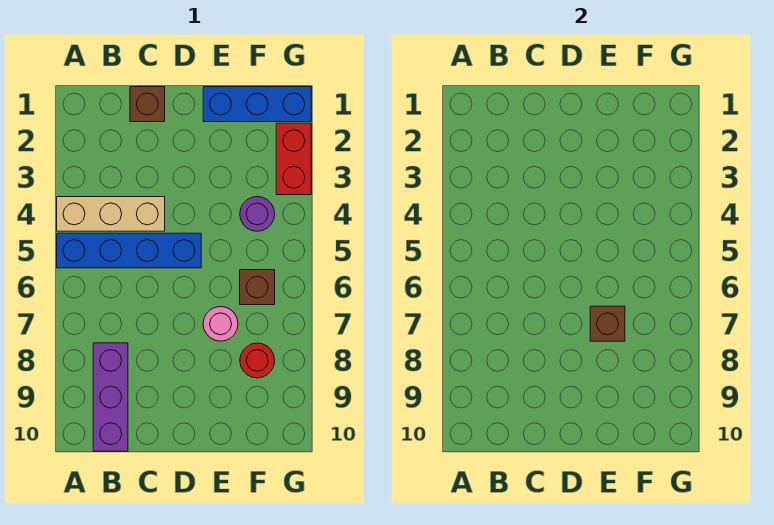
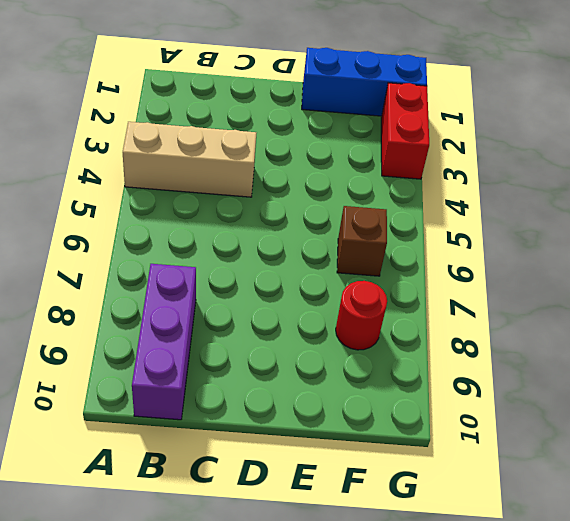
none -> blue brick A5:D5 level 1
none -> brown brick C1 level 1

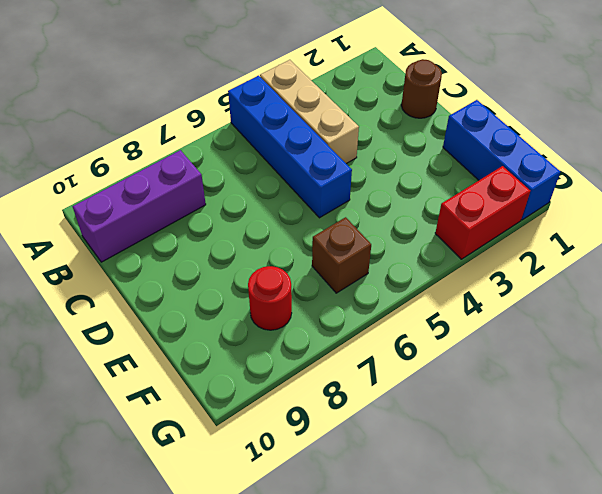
brown round brick C1 level 1 -> brown brick C1 level 1
none -> pink round brick E7 level 1
none -> purple round brick F4 level 1

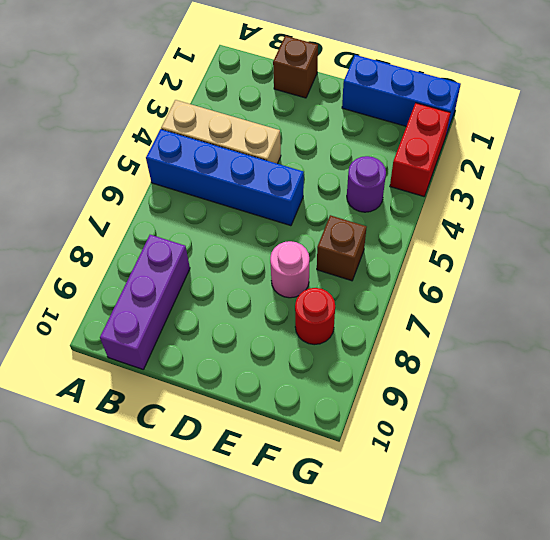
none -> brown brick E7 level 2

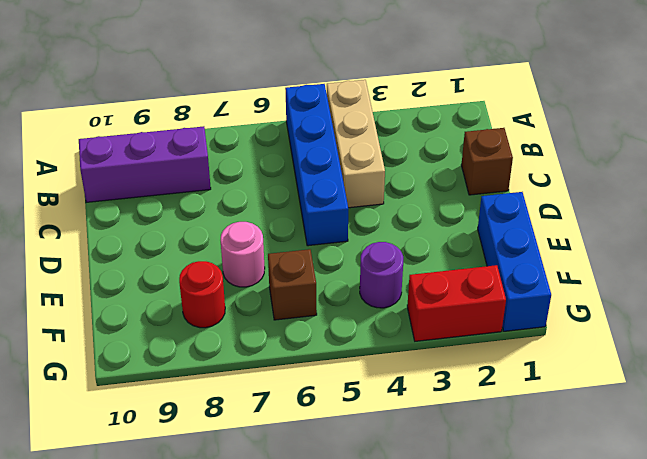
none -> brown brick E7 level 2

